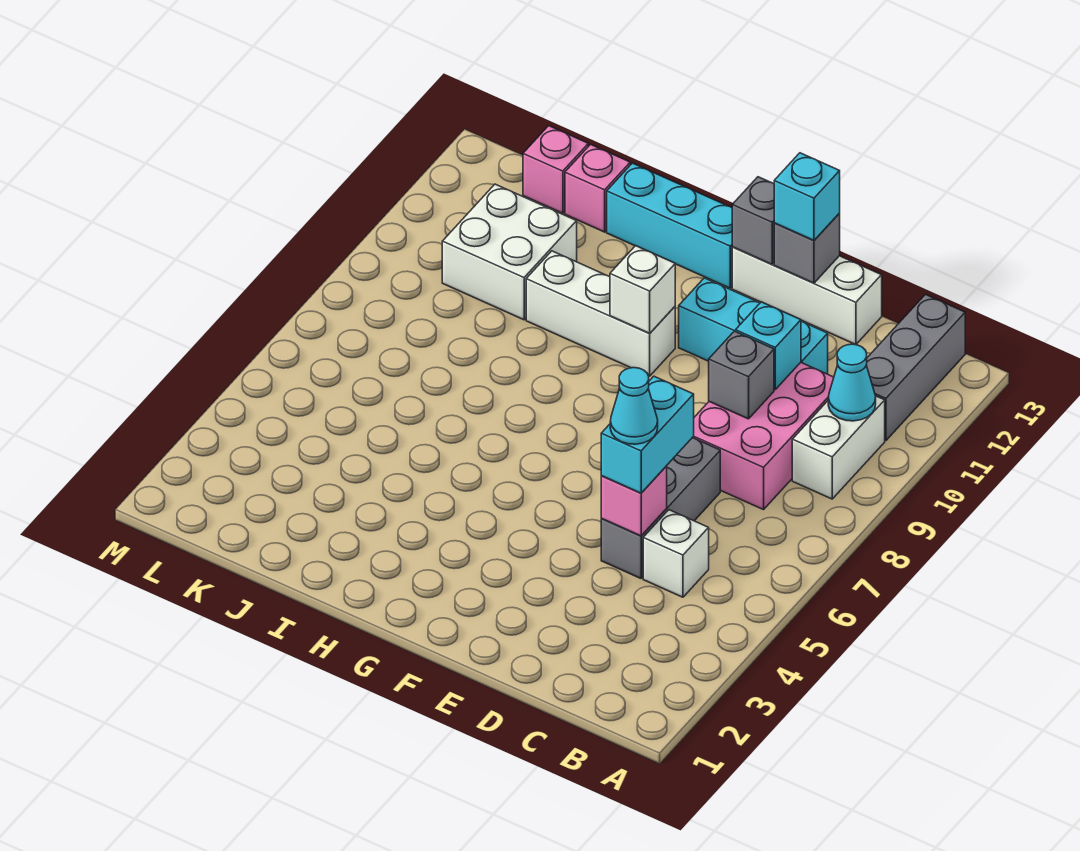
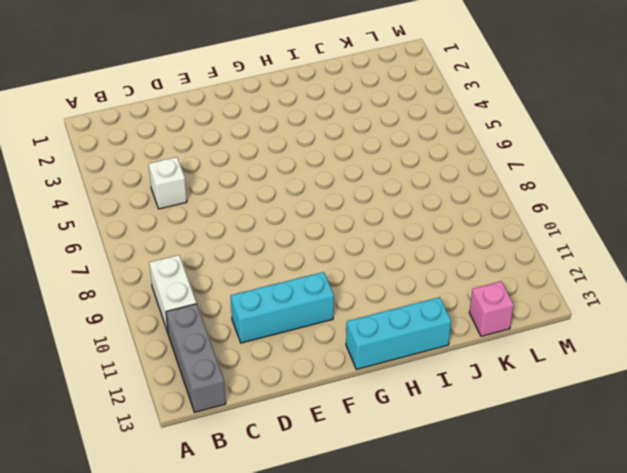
none -> pink brick C8:D10 level 1
none -> grey brick D5:D7 level 1
none -> white brick D13:F13 level 1

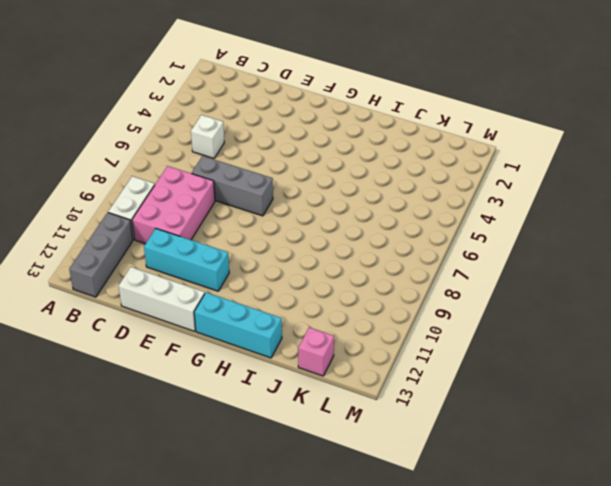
grey brick D7:F7 level 1 -> grey brick D5:D7 level 1
none -> white brick G10:I10 level 1
none -> white brick J10:K11 level 1
none -> pink brick J13 level 1

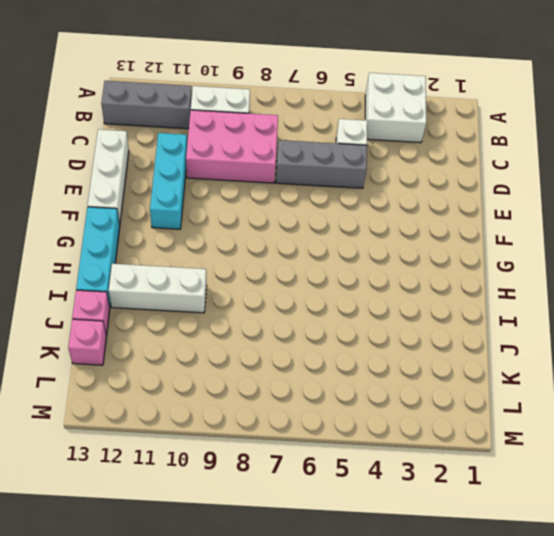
white brick A3:B4 level 1 -> white brick J10:K11 level 1
white brick I10:I12 level 1 -> white brick G10:I10 level 1
none -> cyan cone B10 level 2
none -> pink brick D5 level 2
none -> grey brick D9 level 2

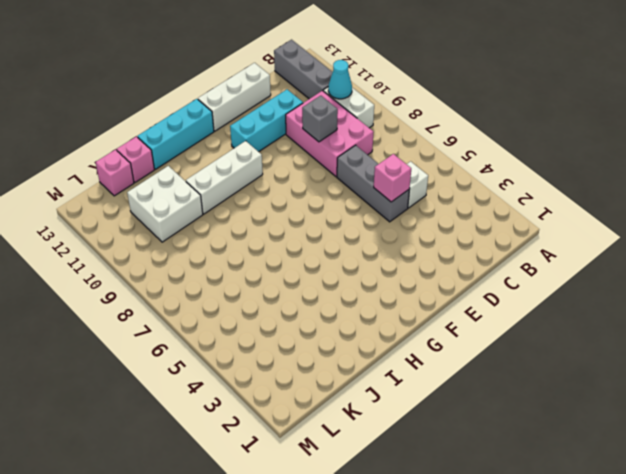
none -> cyan brick D10 level 2
none -> grey brick E13 level 2
none -> grey brick F13 level 2

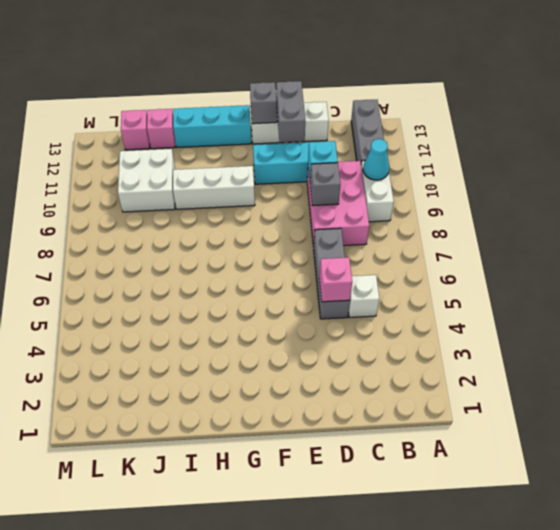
grey brick E12:E13 level 2 -> grey brick E13 level 2
none -> white brick G10 level 2
none -> cyan brick D5:D6 level 3
none -> cyan brick E13 level 3

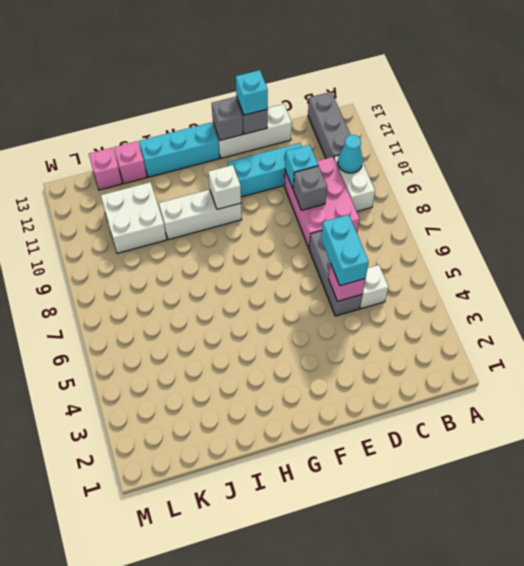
none -> cyan cone D5 level 4

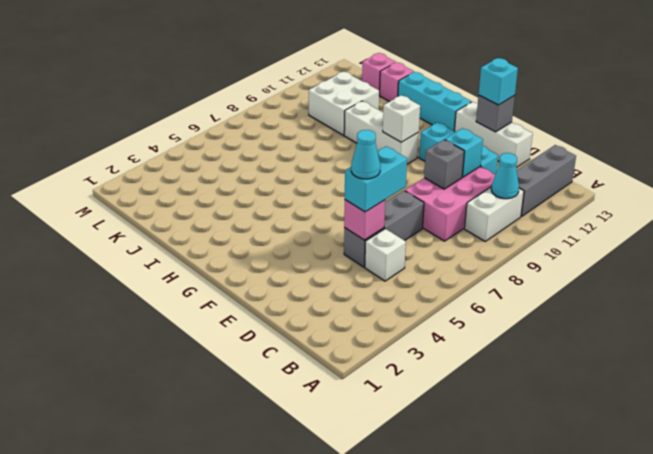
none -> grey brick F13 level 2

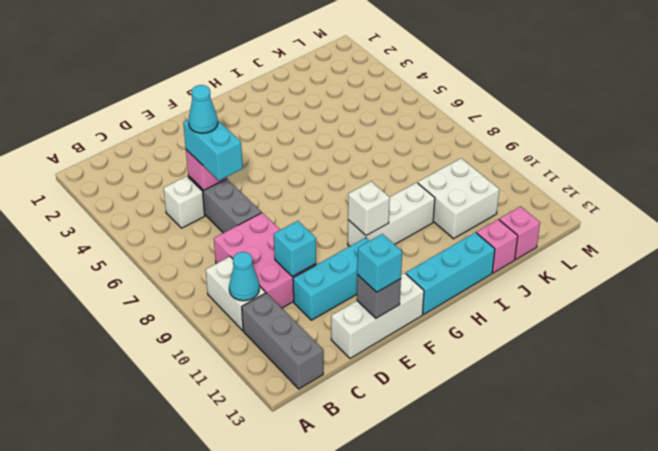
none -> grey brick D9 level 2
none -> grey brick F13 level 2

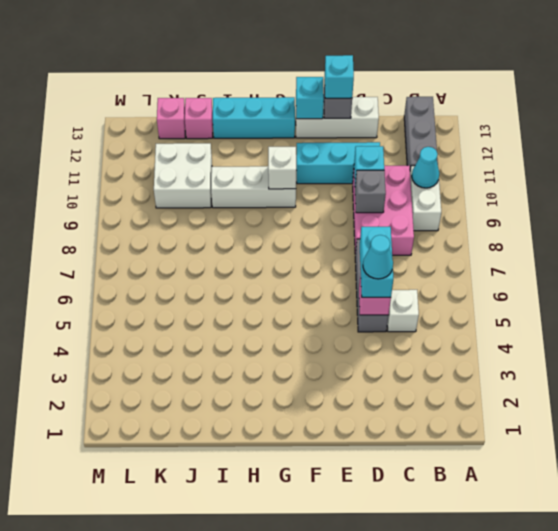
cyan brick F13 level 2 -> grey brick F13 level 2

